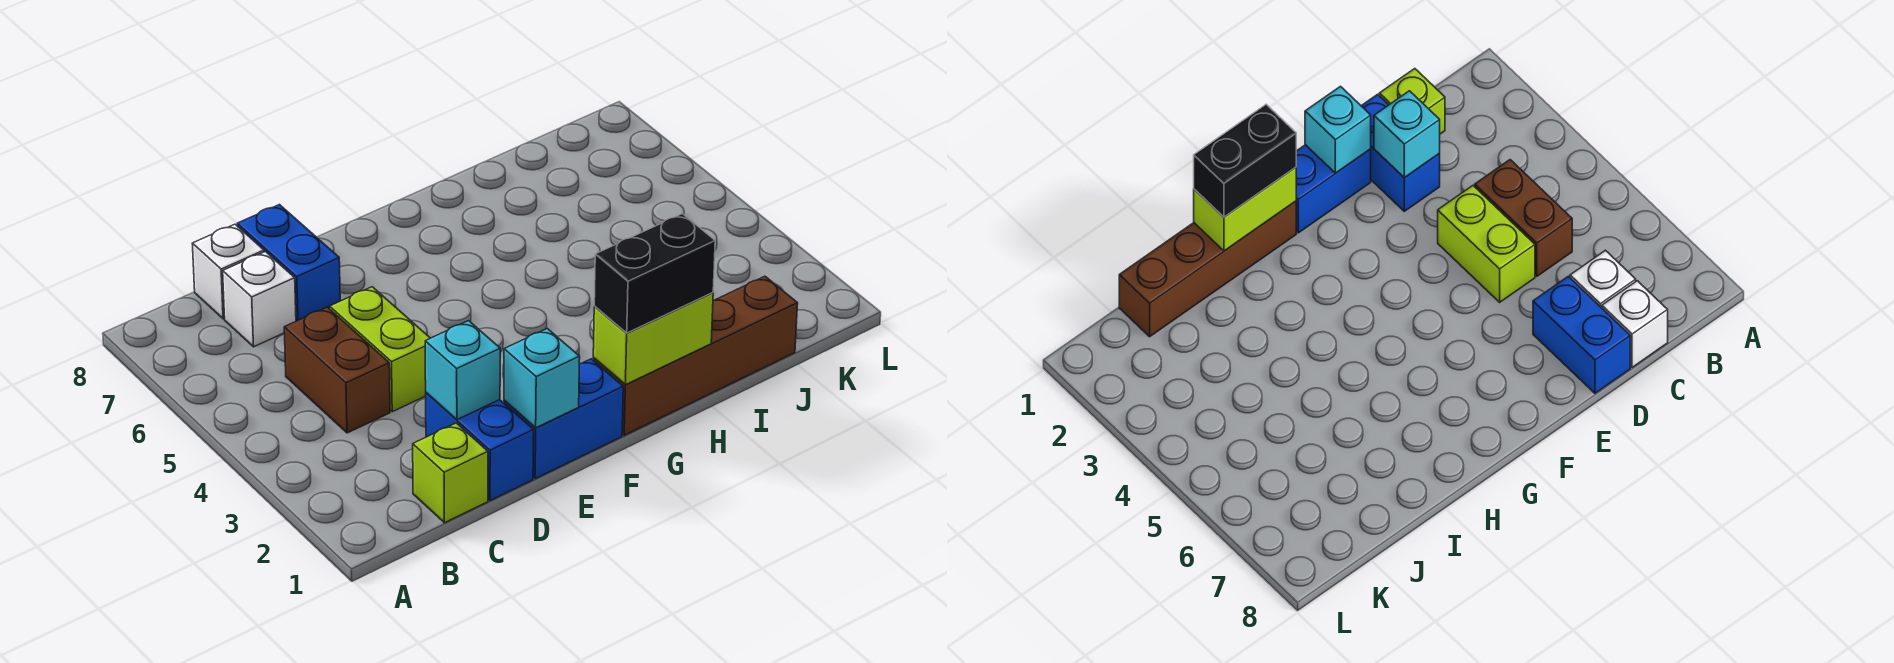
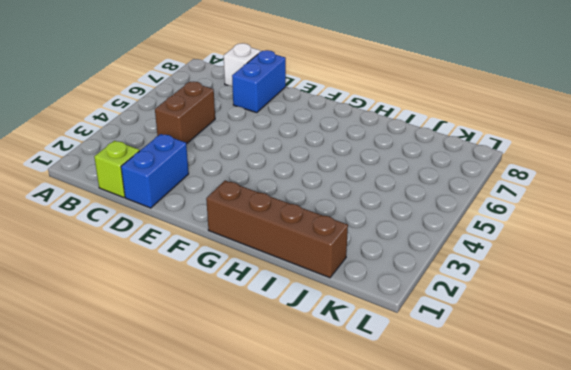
none -> white brick C7 level 1
none -> lime brick D4:D5 level 1
none -> blue brick E1:F1 level 1

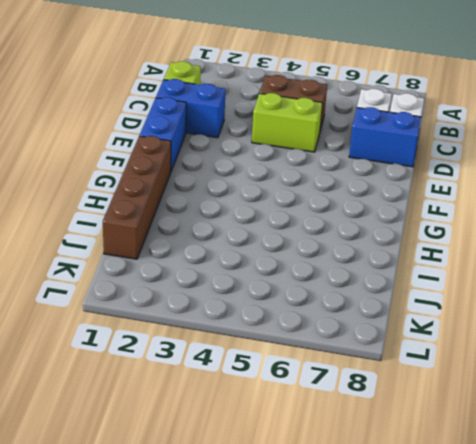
none -> cyan brick D2 level 2
none -> cyan brick E1 level 2
none -> lime brick G1:H1 level 2

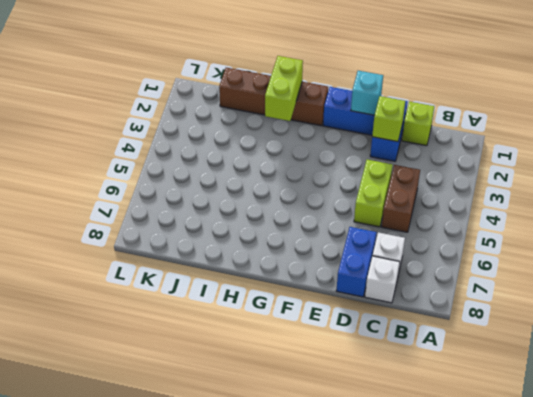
lime brick D2 level 2 -> cyan brick D2 level 2
lime brick H1:H2 level 2 -> lime brick G1:H1 level 2
none -> black brick G1:H1 level 3

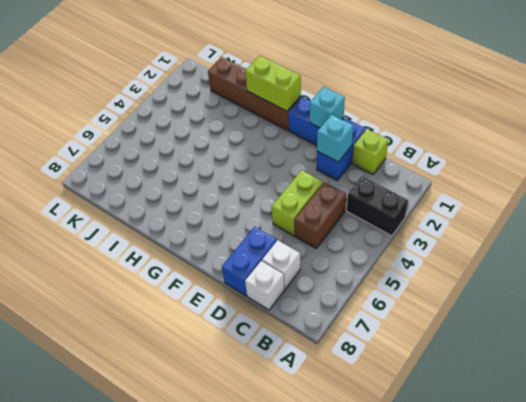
black brick A3:B3 level 1 -> black brick G1:H1 level 3

